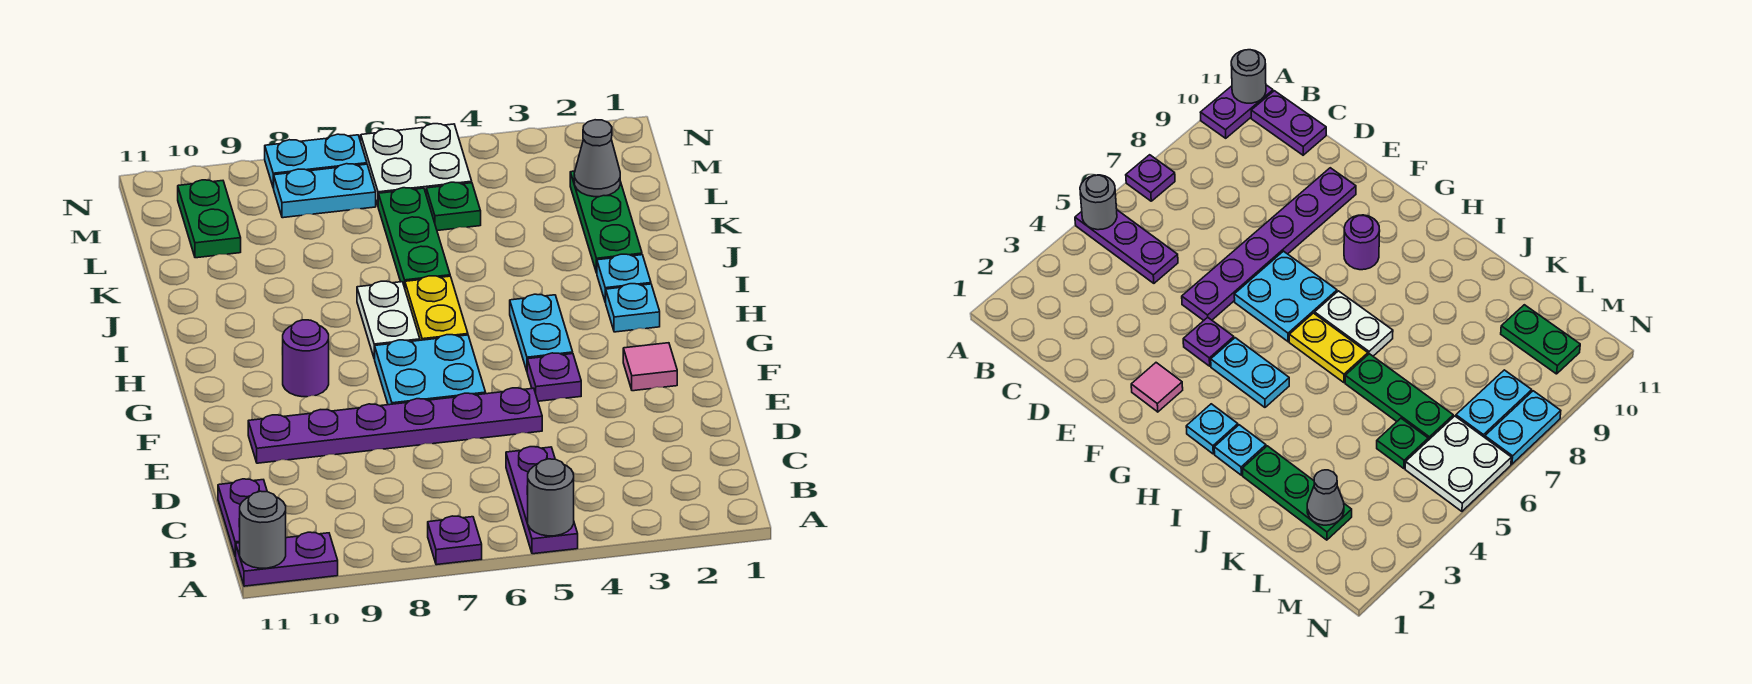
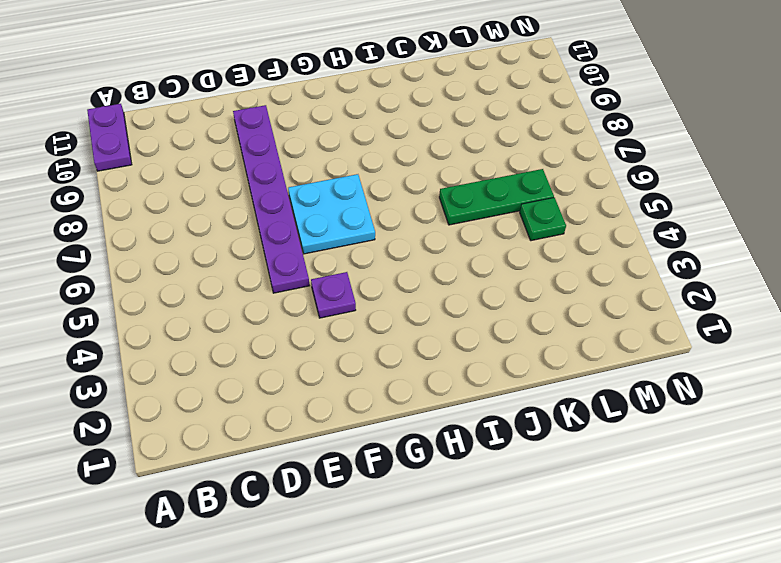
none -> purple plate A5:C5 level 1
none -> purple plate A7 level 1
none -> purple plate B11:C11 level 1

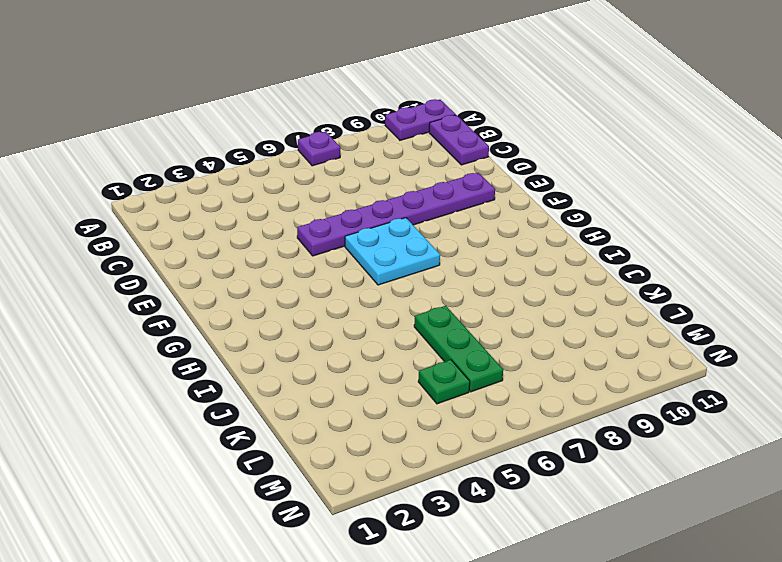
none -> purple plate A5:C5 level 1
none -> pink tile F2 level 1
none -> purple plate F4 level 1

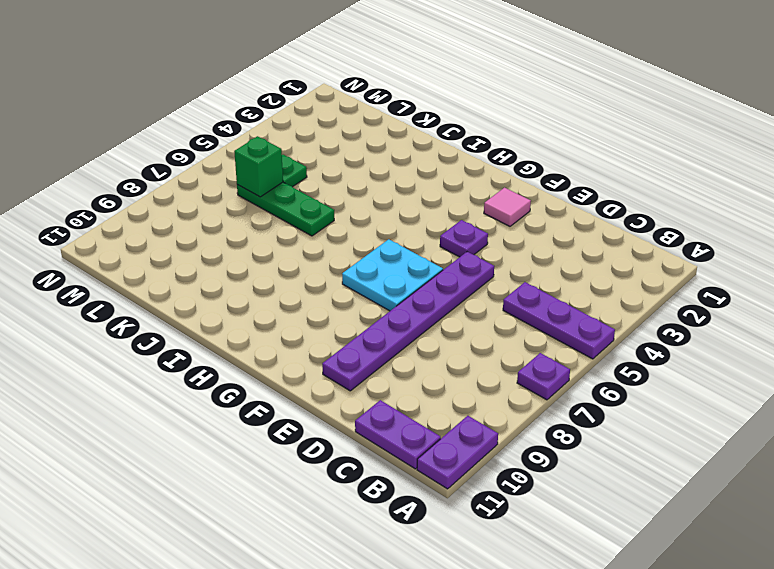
green brick L6 level 2 -> none
none -> cyan plate G4:H4 level 1
none -> purple round brick G9 level 1
none -> cyan plate H2 level 1

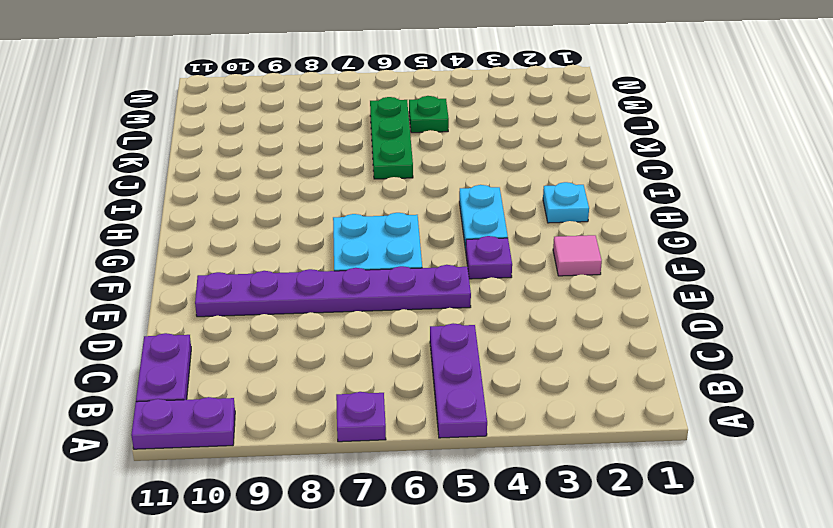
none -> purple round brick G9 level 1
none -> yellow plate H6:I6 level 1
none -> white plate H7:I7 level 1

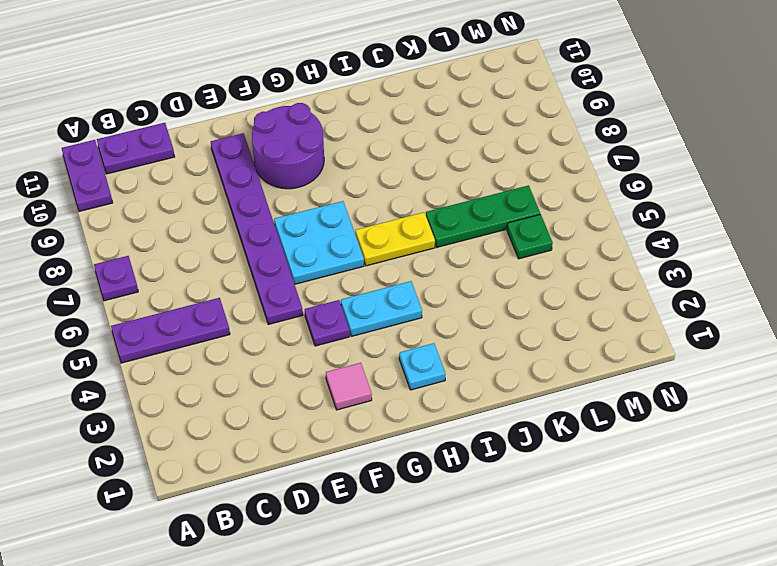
purple round brick F9:G10 level 1 -> purple round brick G9 level 1
none -> white plate H7:I7 level 1
none -> cyan plate I2 level 1
none -> green plate J2:L2 level 1

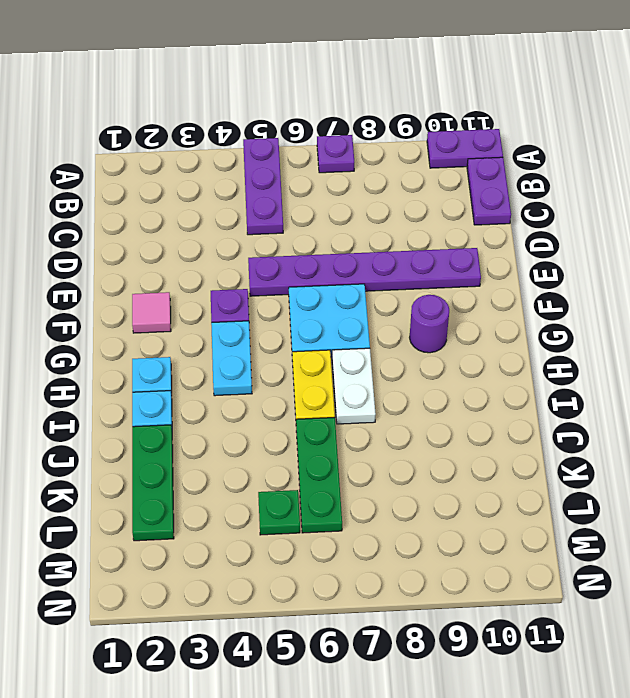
none -> green plate L10:M10 level 1
none -> white plate M5:N6 level 1
none -> cyan plate M7:M8 level 1

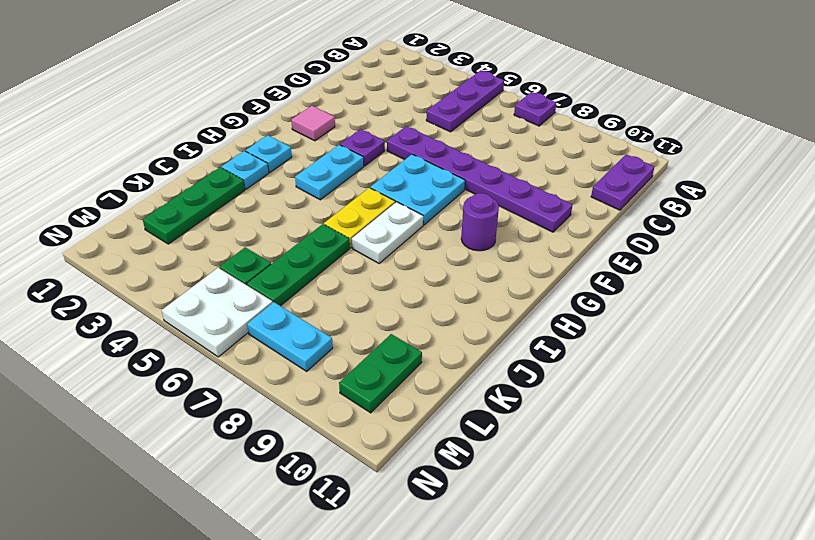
none -> purple plate A10:A11 level 1
none -> cyan plate N7:N8 level 1
none -> grey round brick A5 level 2

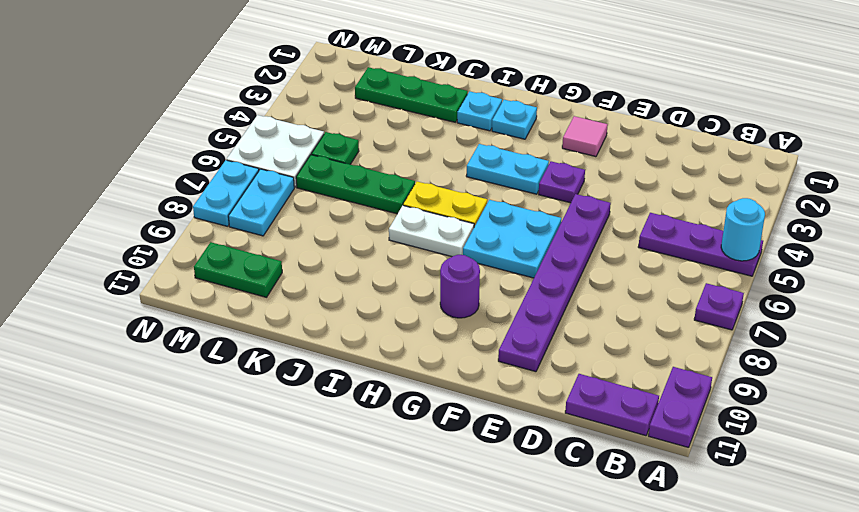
cyan round brick A5 level 2 -> grey round brick A5 level 2
none -> grey round brick A11 level 2
none -> grey cone L2 level 2

